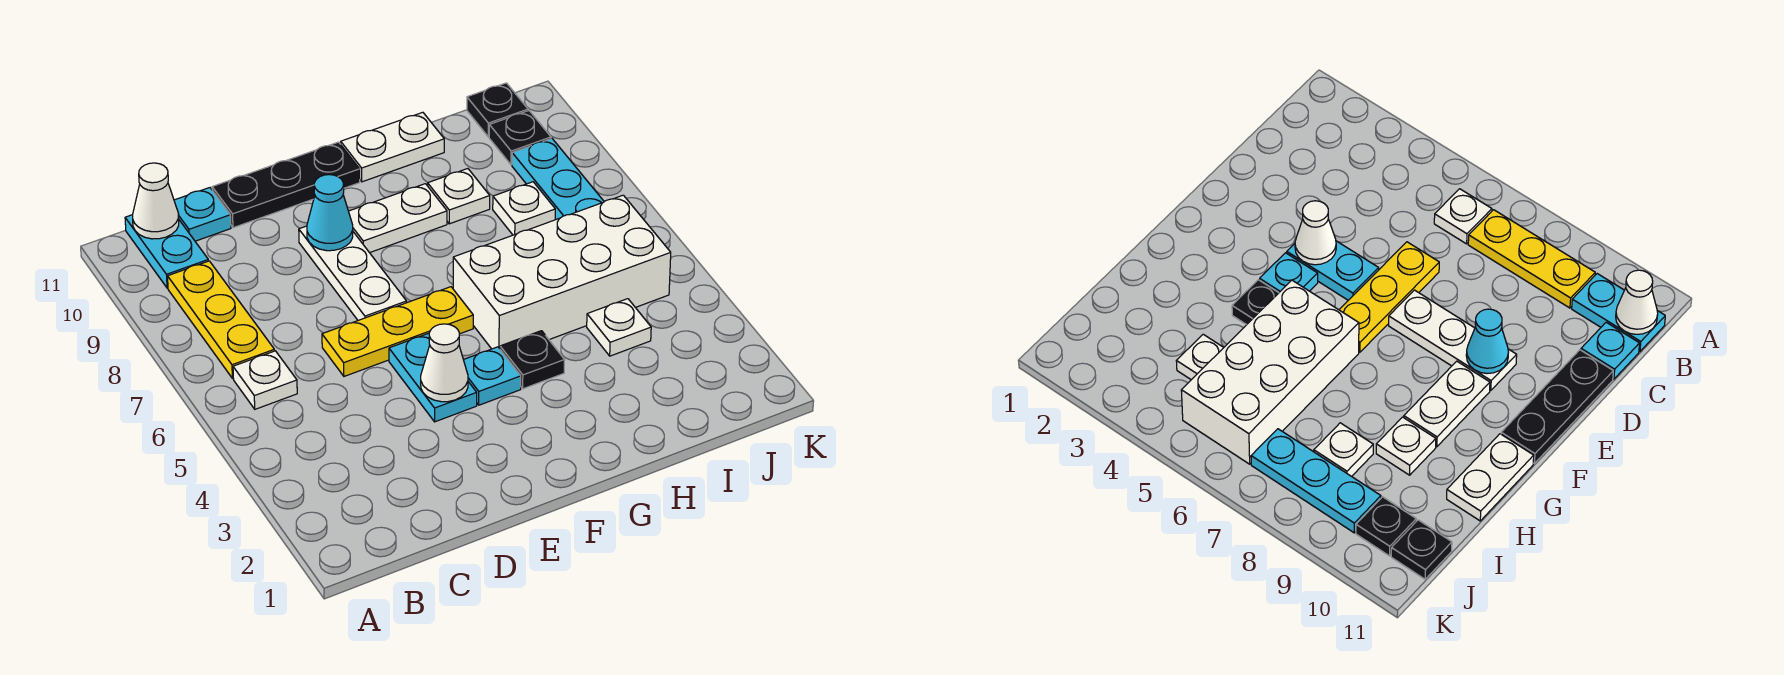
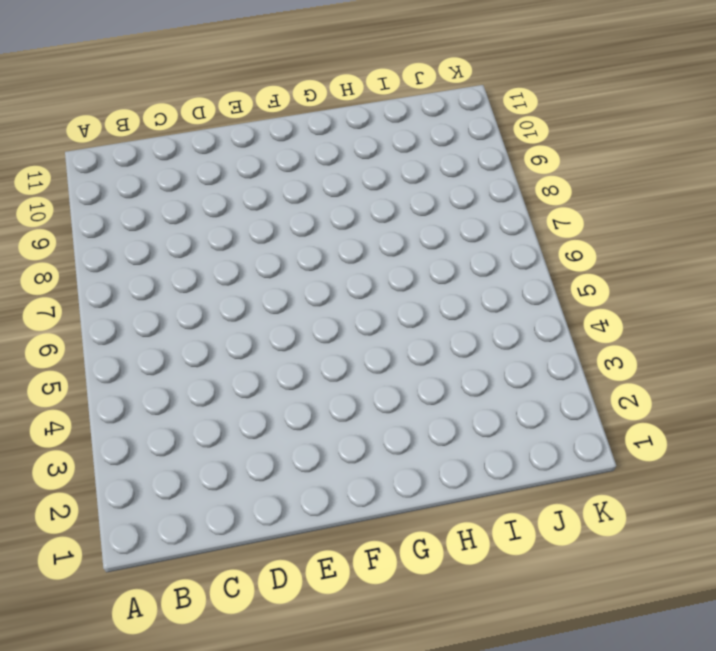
none -> white plate B6 level 1
none -> yellow plate B7:B9 level 1
none -> cyan plate B10:B11 level 1

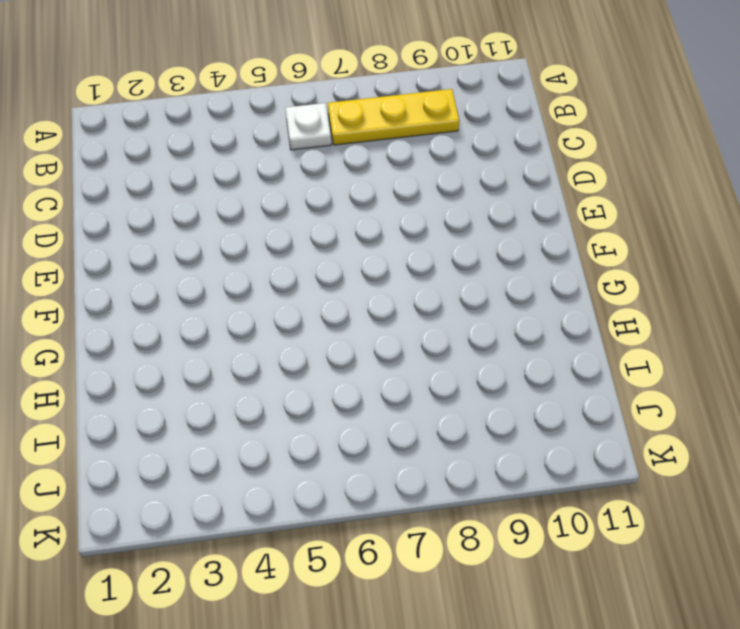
none -> cyan plate B10:B11 level 1
none -> cyan plate C11 level 1
none -> yellow plate D6:F6 level 1

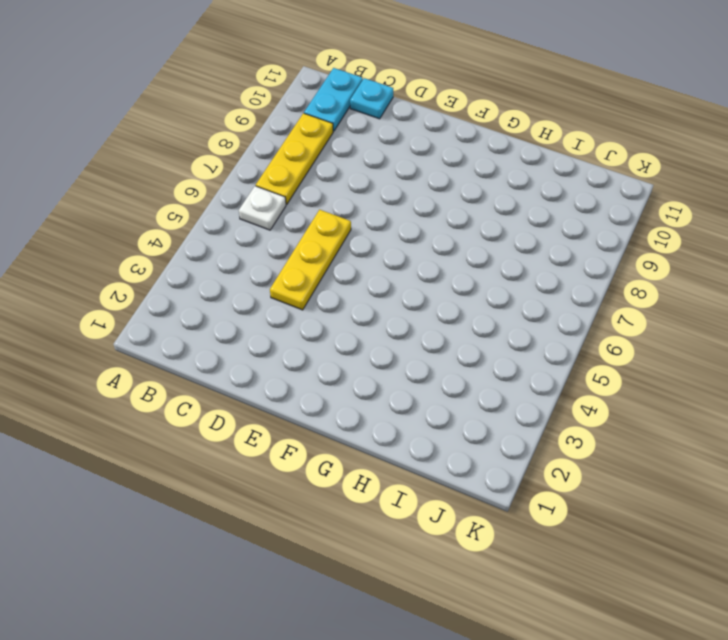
yellow plate D4:D6 level 1 -> yellow plate D6:F6 level 1
none -> black plate D11:F11 level 1
none -> cyan plate E4:E5 level 1
none -> white plate E7:E9 level 1

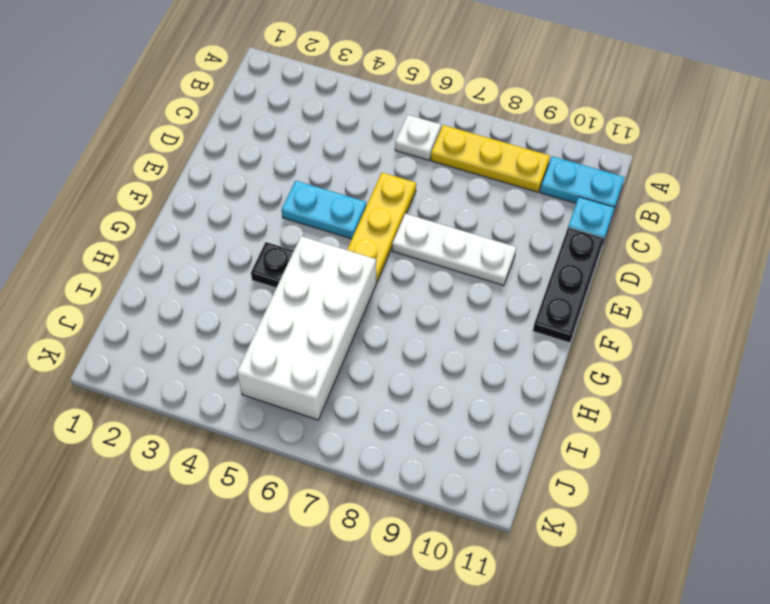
none -> cyan plate F4 level 1
none -> white plate F9:G9 level 1
none -> white plate G11:H11 level 1

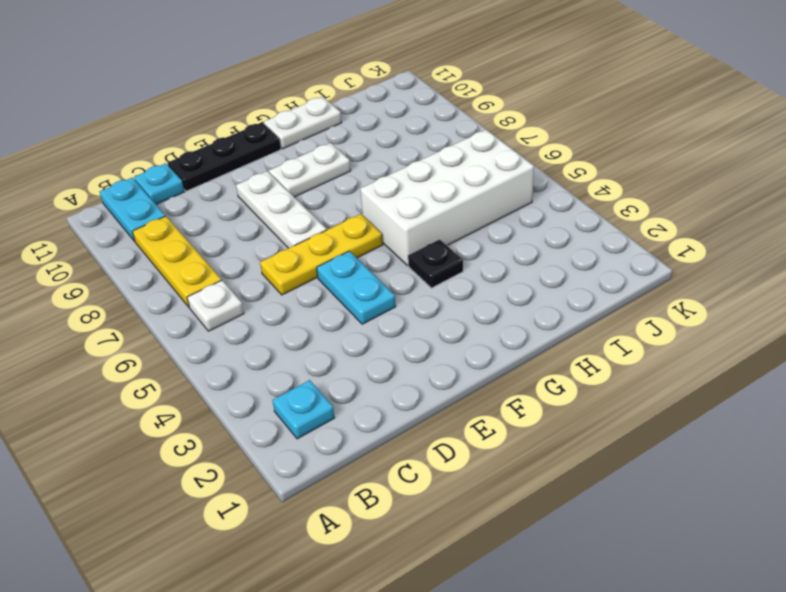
cyan plate B2 level 1 -> cyan plate F4 level 1
none -> white plate H9 level 1
none -> white plate I4 level 1
none -> white plate I8 level 1

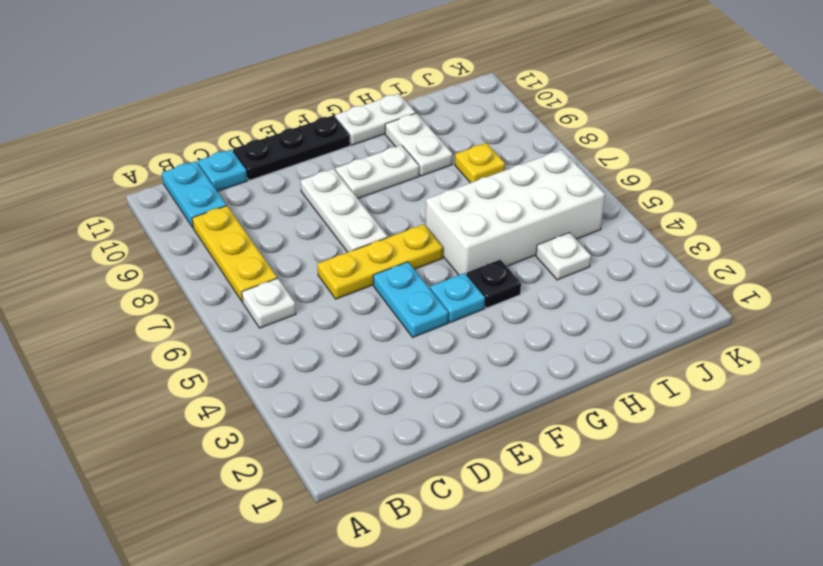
white plate H9:H10 level 1 -> white plate H9 level 1
yellow plate I8 level 1 -> white plate I8 level 1
none -> cyan plate J7:J9 level 1
none -> black plate J10 level 1
none -> black plate J11 level 1

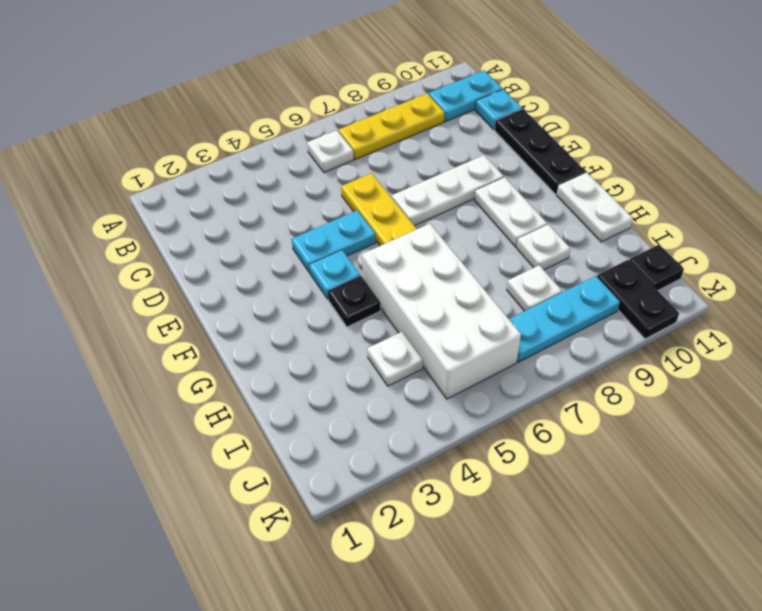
black plate J10:K10 level 1 -> black plate J10 level 1
none -> white cone B11 level 2
none -> white cone E4 level 2
none -> cyan cone E9 level 2

